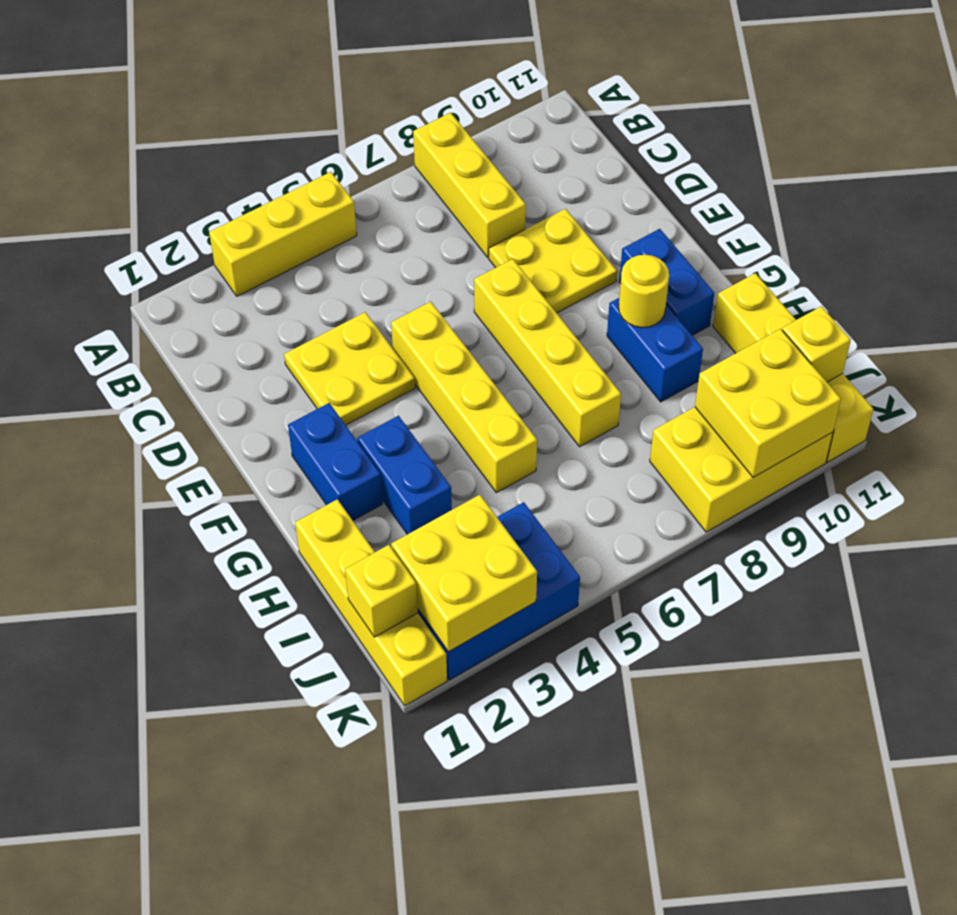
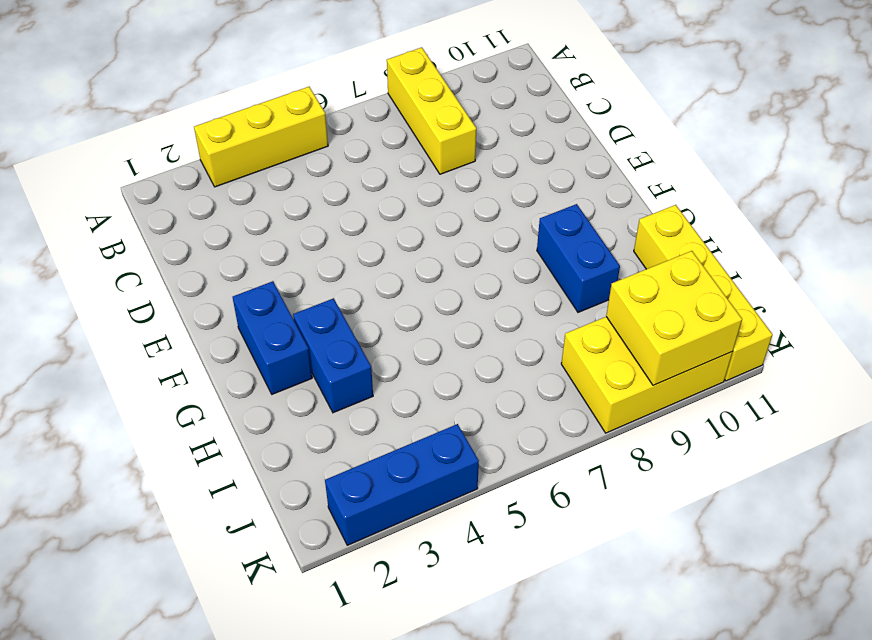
blue brick K2:K4 level 1 -> blue brick J2:K4 level 1
none -> yellow plate D3:E4 level 1
none -> yellow plate D8:E9 level 1
none -> yellow brick E5:H5 level 1

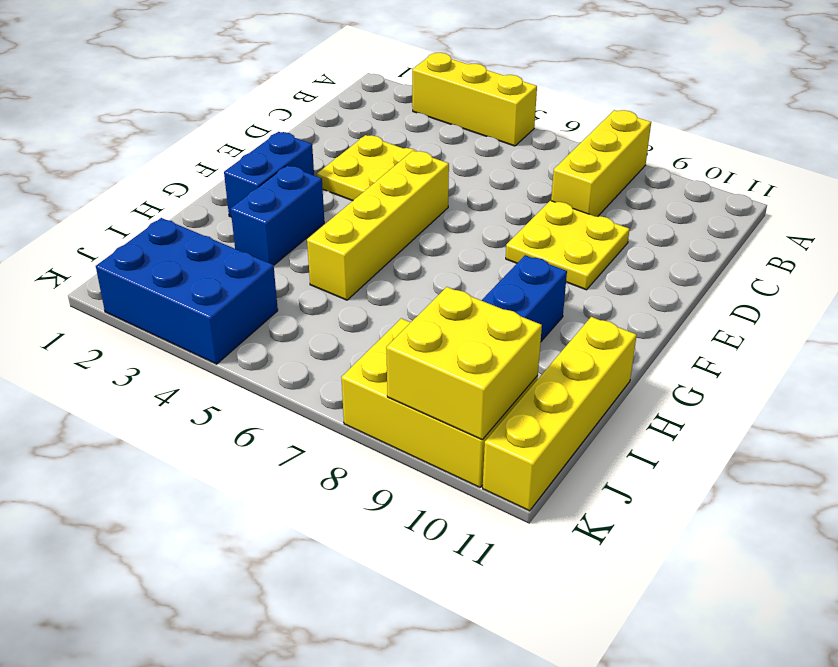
none -> yellow brick E7:H7 level 1
none -> blue brick F10:G10 level 1
none -> yellow brick H1:K1 level 1

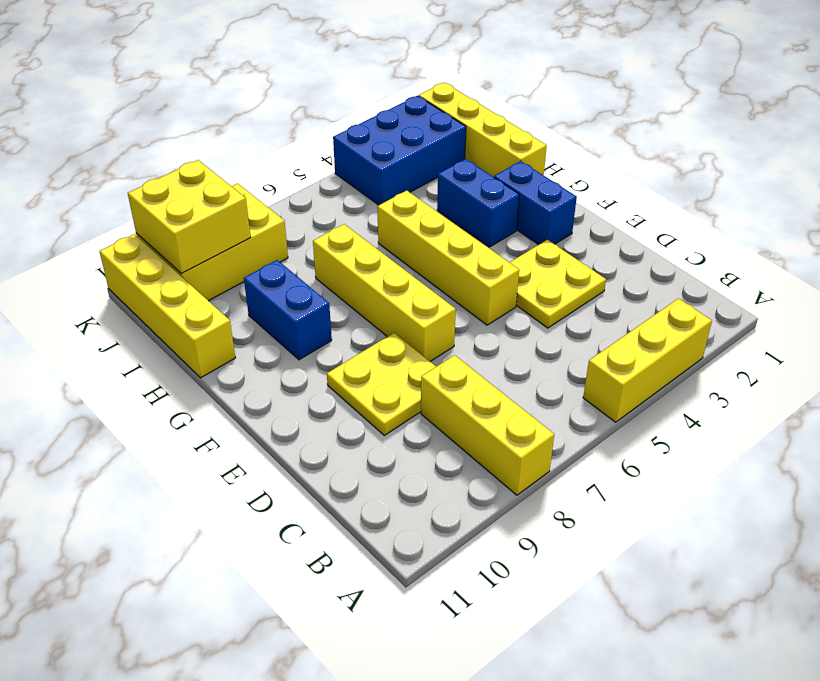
none -> blue brick F10:G10 level 1
none -> yellow round brick G9 level 2
none -> yellow brick J1 level 2

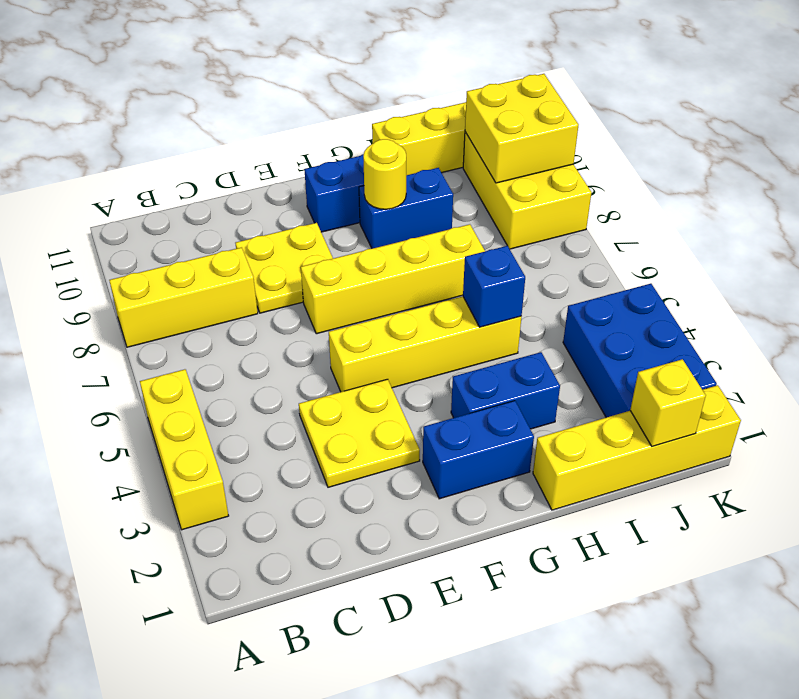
blue brick H5 level 2 -> none
none -> yellow brick J2:K3 level 2
none -> yellow brick J11 level 2

